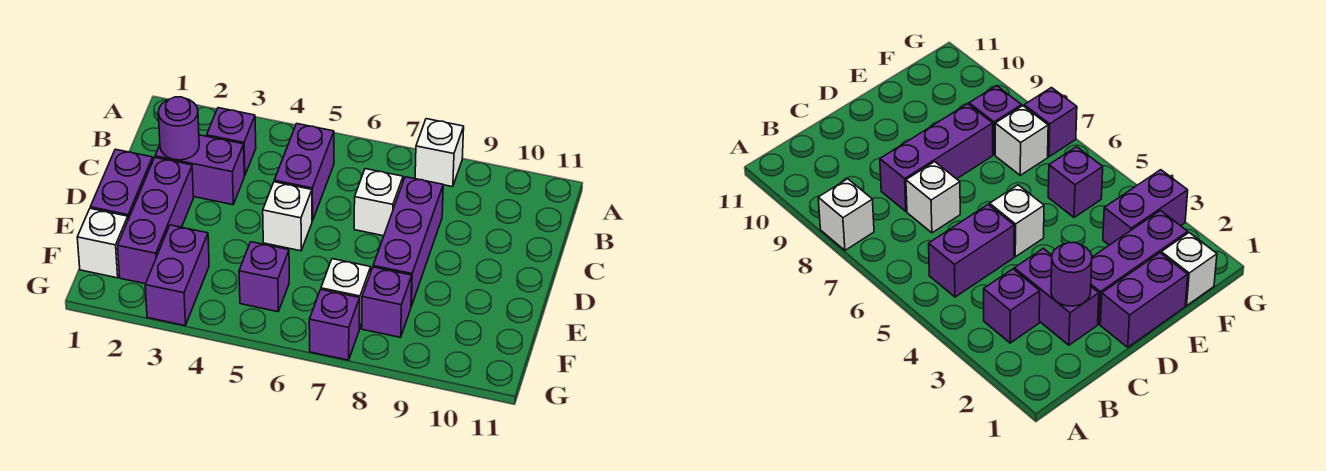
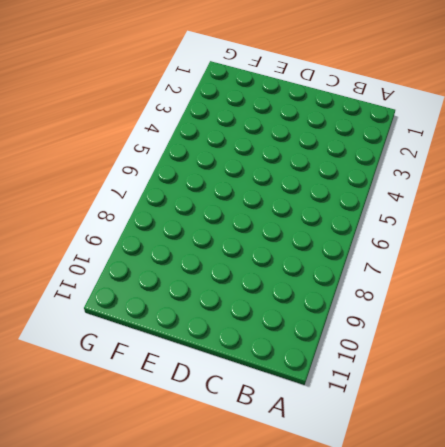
none -> white brick A8 level 1
none -> purple brick B3 level 1
none -> purple brick B5:C5 level 1

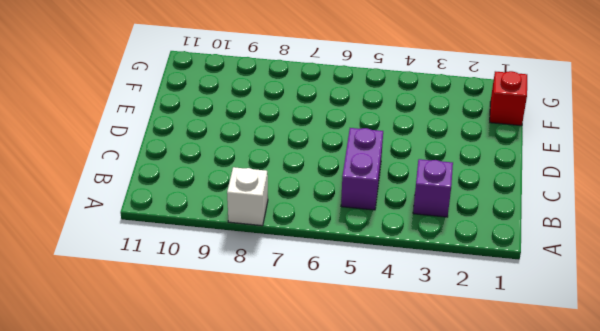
red brick F1 level 1 -> white brick F1 level 1
none -> purple brick C2:C3 level 1
none -> white brick C7 level 1
none -> purple brick C8:E8 level 1

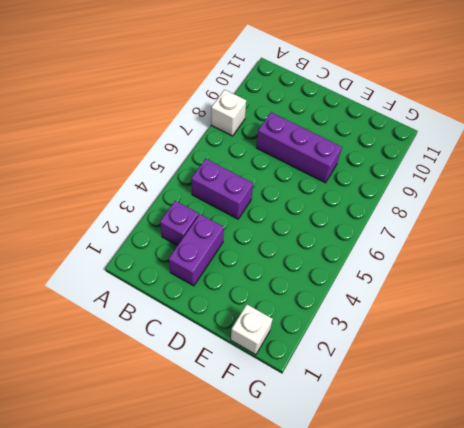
none -> white brick C7 level 1
none -> purple brick D1:E1 level 1
none -> purple brick D2:F2 level 1

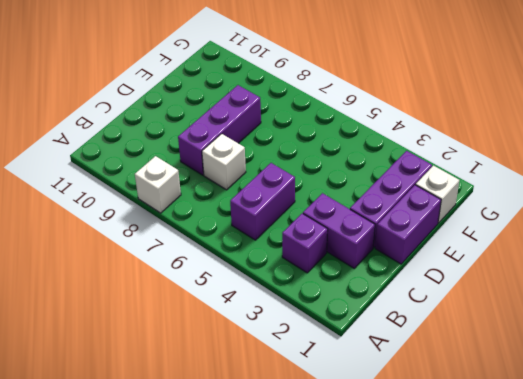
none -> white brick D5 level 1
none -> purple brick F3:G3 level 1
none -> purple brick F5 level 1

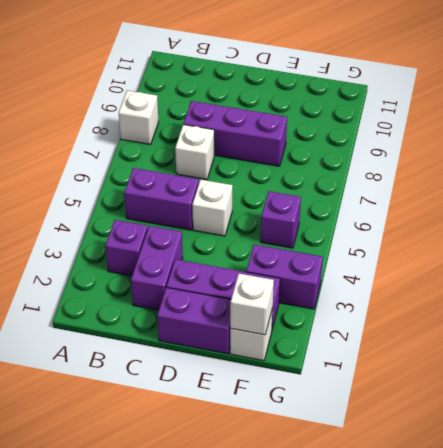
white brick F1 level 2 -> white brick F7 level 1
none -> purple brick F8 level 1
none -> purple brick G7 level 1
none -> purple round brick C2 level 2

